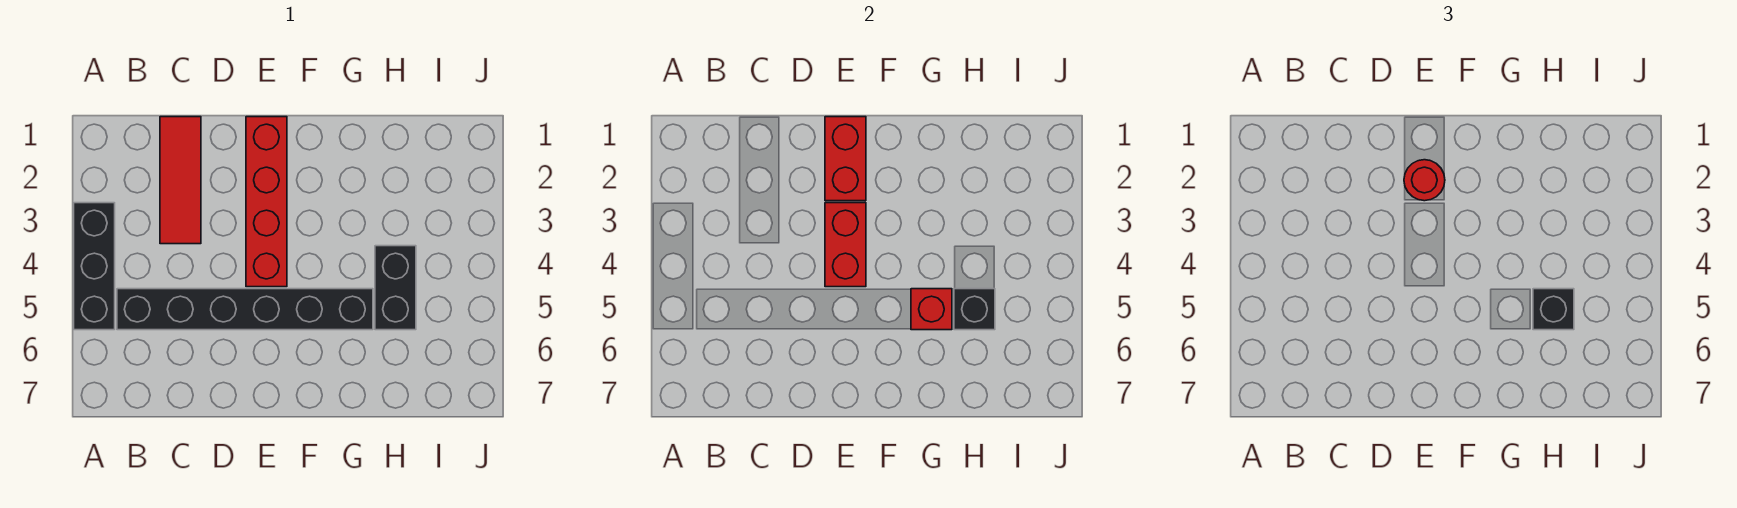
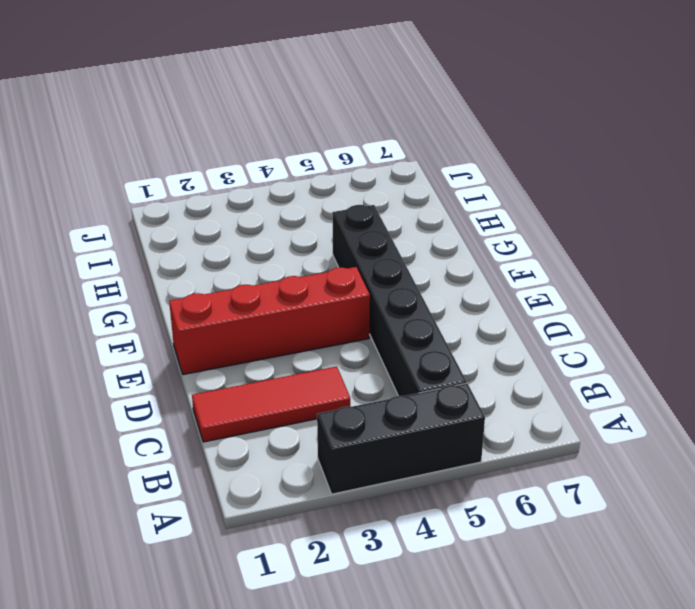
none -> black brick H4:H5 level 1
none -> red brick E1:E2 level 2

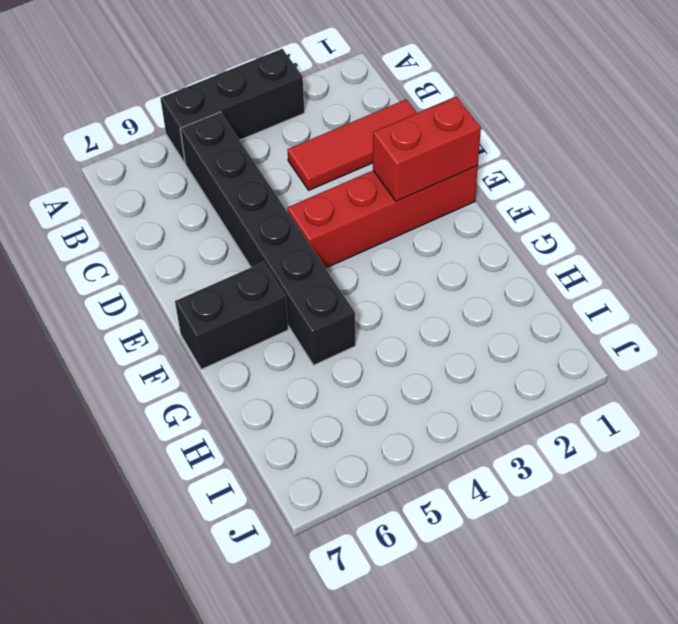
black brick F6:F7 level 1 -> black brick H4:H5 level 1
none -> red brick E3:E4 level 2
none -> red brick G5 level 2

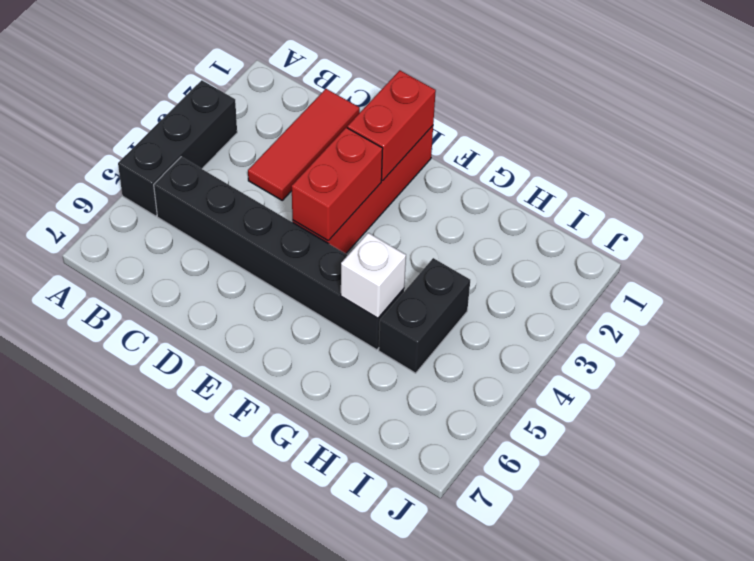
white brick G5 level 2 -> red brick G5 level 2
none -> black brick H5 level 2
none -> red round brick E2 level 3

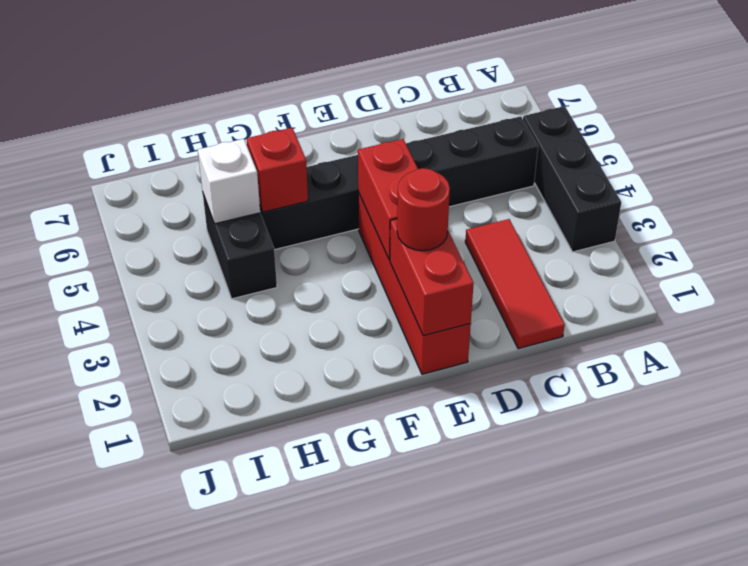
white brick H5 level 2 -> black brick H5 level 2
none -> black brick H5 level 3

